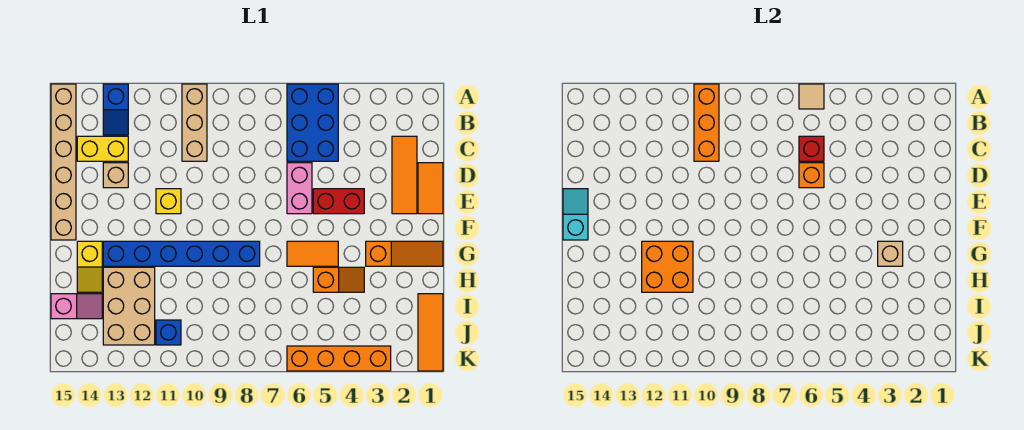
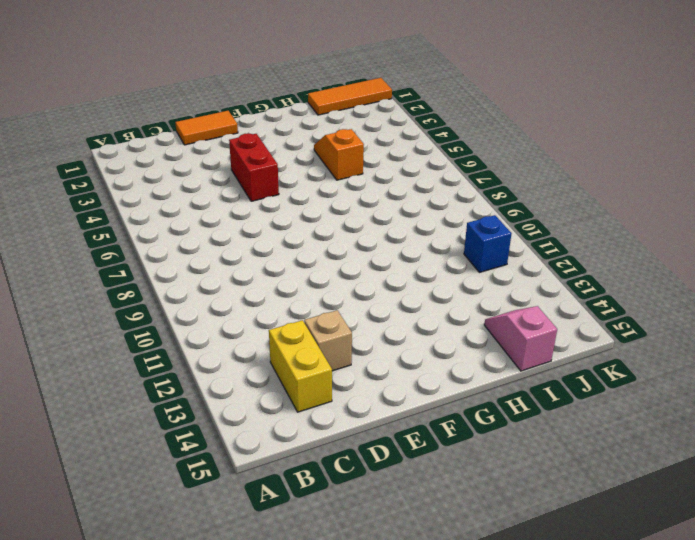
none -> blue brick A5:C6 level 1
none -> tan brick A10:C10 level 1
none -> blue slope A13:B13 level 1 top A

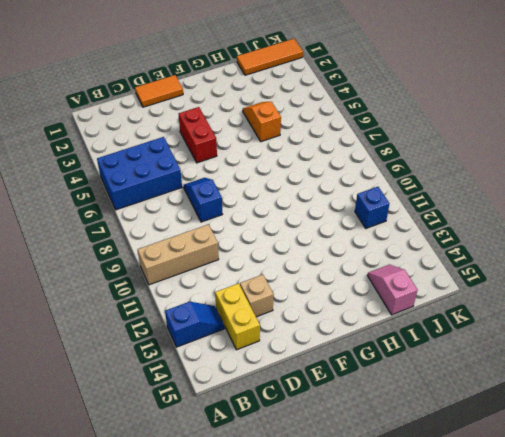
blue slope D7:D8 level 1 top 8 -> none
none -> tan brick A15:F15 level 1
none -> orange tile C2:E2 level 1
none -> pink brick D6:E6 level 1

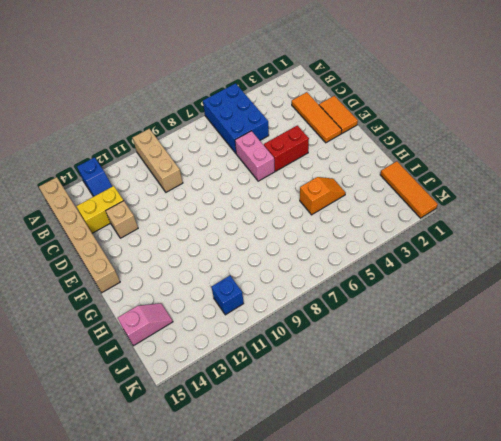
none -> yellow brick E11 level 1
none -> orange slope G1:G3 level 1 top 3
none -> orange tile G5:G6 level 1

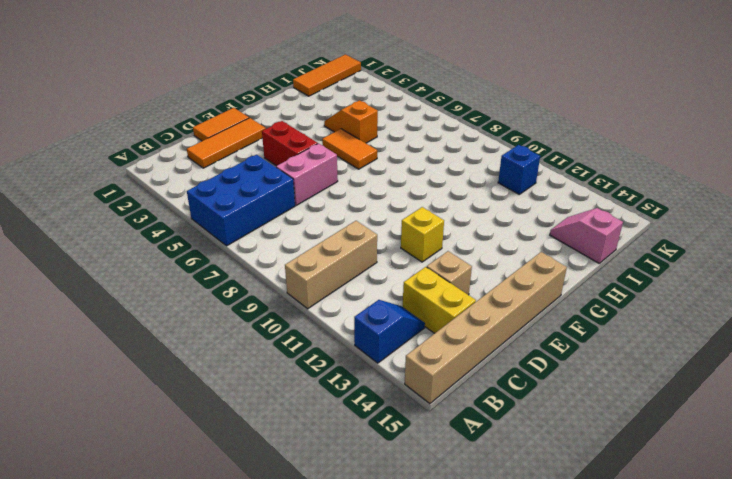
none -> orange slope G1:G3 level 1 top 3
none -> blue brick G8:G13 level 1
none -> yellow slope G14:H14 level 1 top G

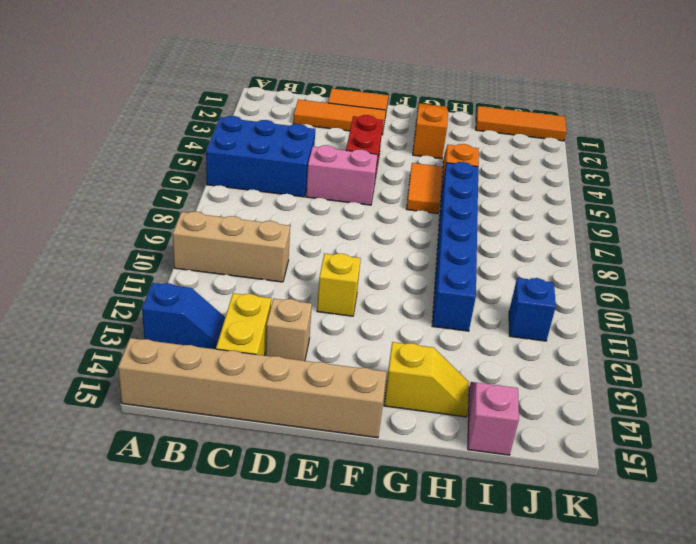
blue brick H6:H11 level 1 -> blue brick G8:G13 level 1
none -> tan brick H12:J13 level 1
none -> orange brick K3:K6 level 1
none -> tan tile A6 level 2

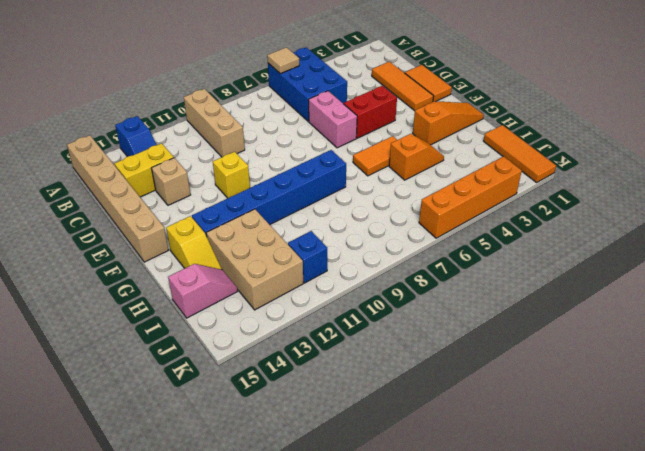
none -> orange brick A10:C10 level 2
none -> red brick C6 level 2
none -> orange brick D6 level 2

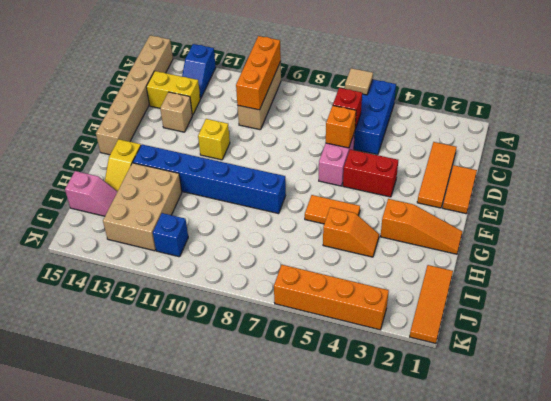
none -> cyan slope E15:F15 level 2 top F
none -> tan brick G3 level 2
none -> orange brick G11:H12 level 2

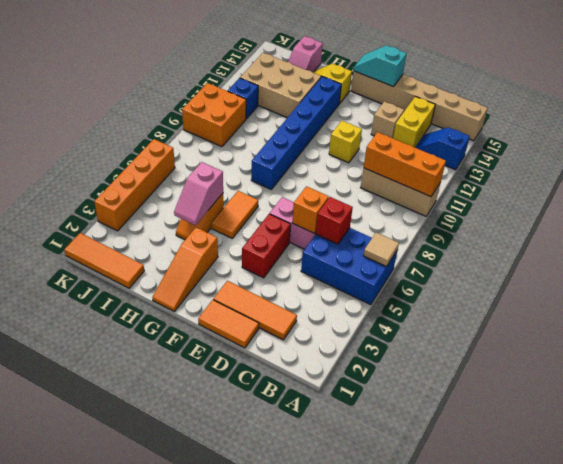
cyan slope E15:F15 level 2 top E -> cyan slope E15:F15 level 2 top F
pink slope H4:H5 level 2 top 5 -> none
orange brick J9:K10 level 1 -> orange brick G11:H12 level 2
none -> tan brick G3 level 2

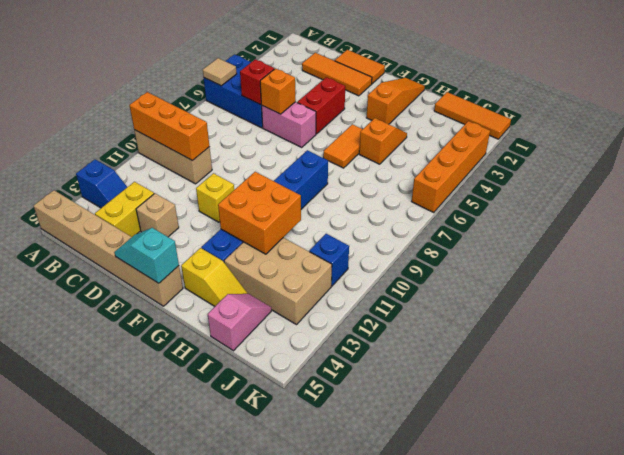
none -> tan brick G3 level 2

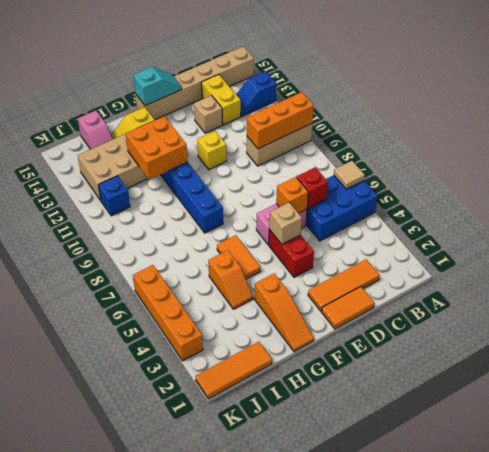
tan brick E5 level 2 -> tan brick G3 level 2

